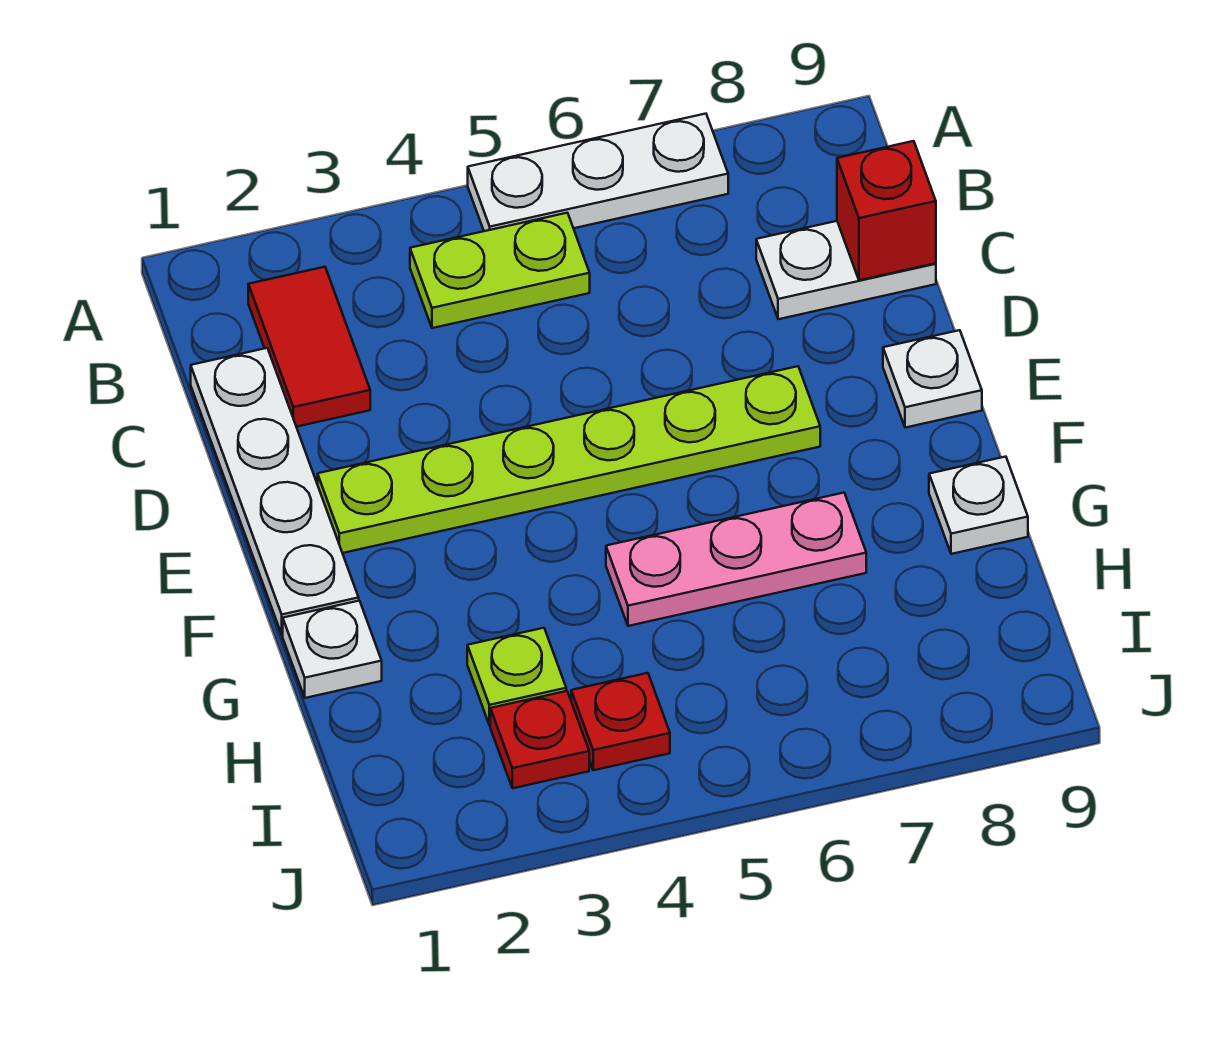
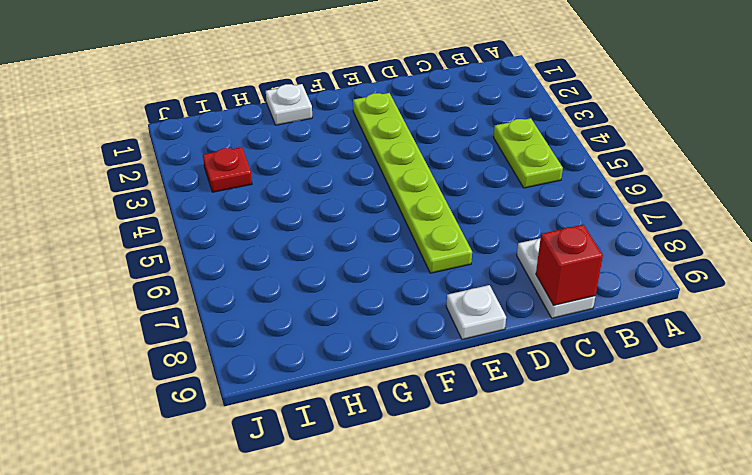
none -> white plate A5:A7 level 1
none -> red tile B2:C2 level 1
none -> white plate C1:F1 level 1

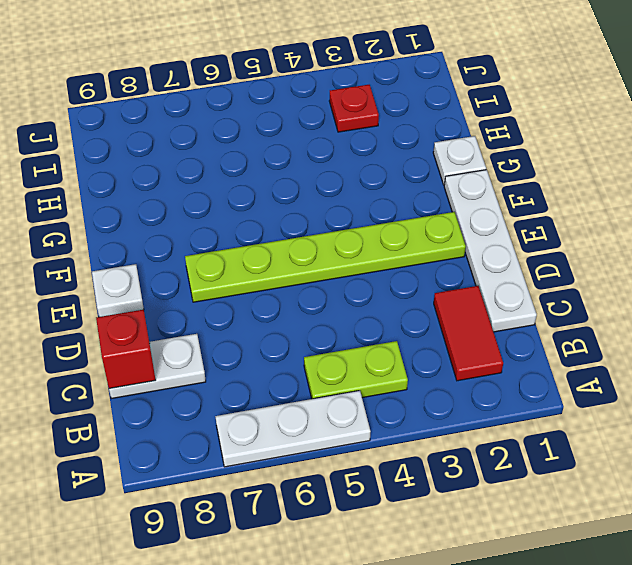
none -> pink plate G5:G7 level 1
none -> white plate G9 level 1
none -> lime plate H3 level 1

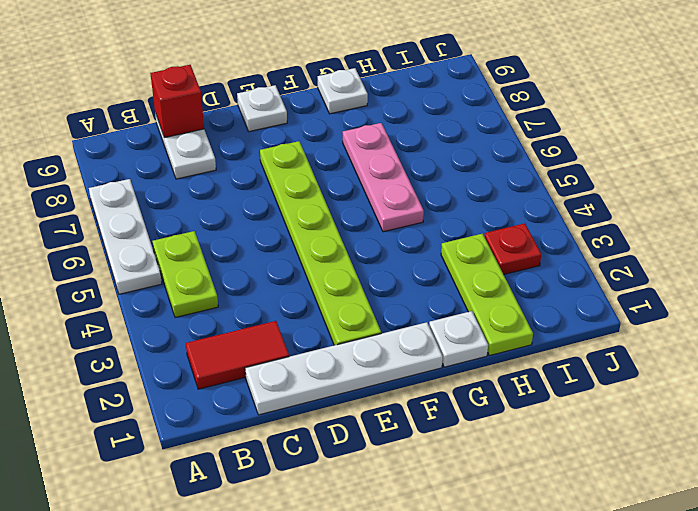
lime plate H1:H3 level 1 -> lime plate H3 level 1
none -> red plate I4 level 1

